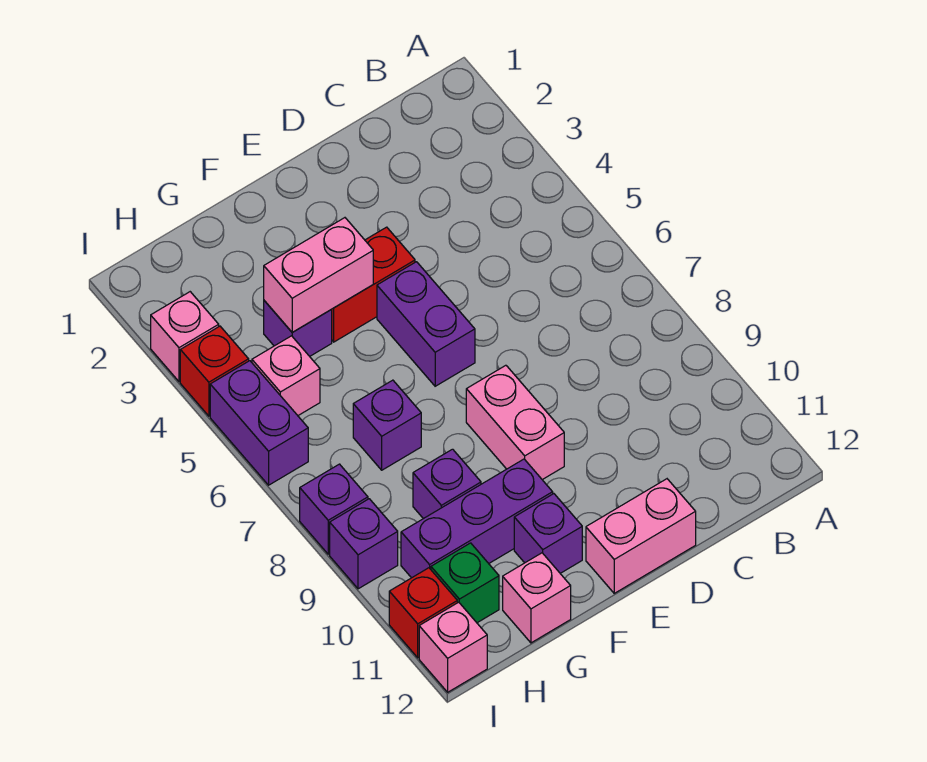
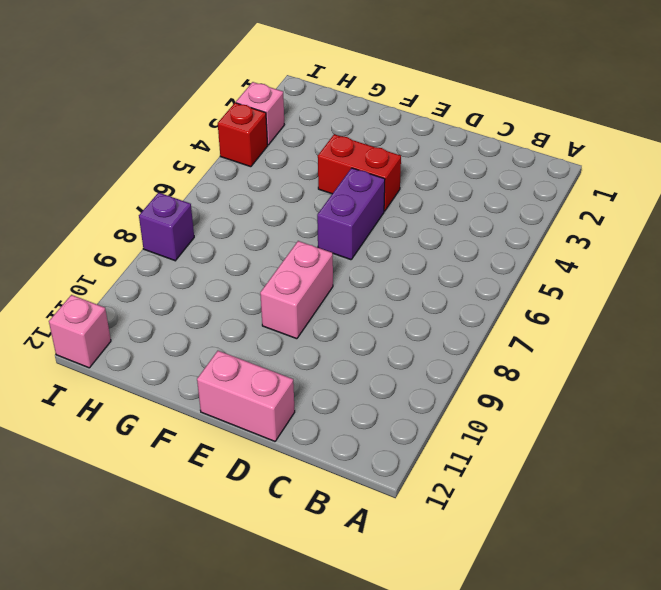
none -> purple brick F10:H10 level 1
none -> purple brick F11 level 1
none -> purple brick G4 level 1

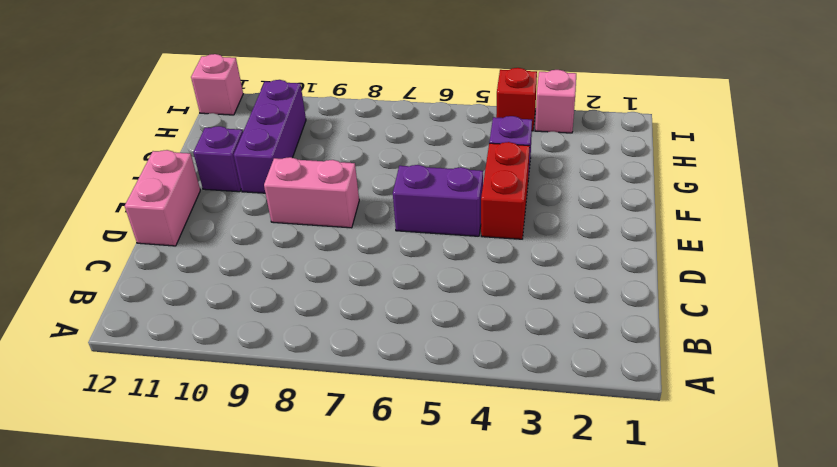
none -> purple brick G7 level 1
none -> purple brick G9 level 1
none -> pink brick G12 level 1

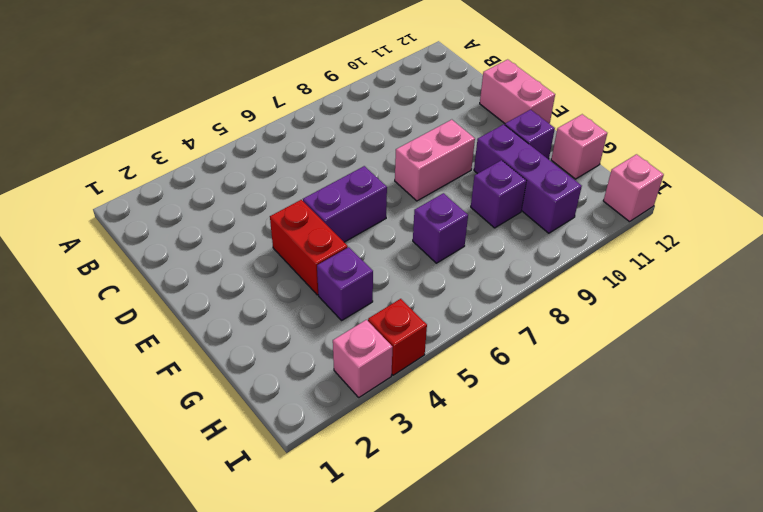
none -> pink brick H5 level 1
none -> green brick H11 level 1
none -> purple brick I5:I6 level 1

